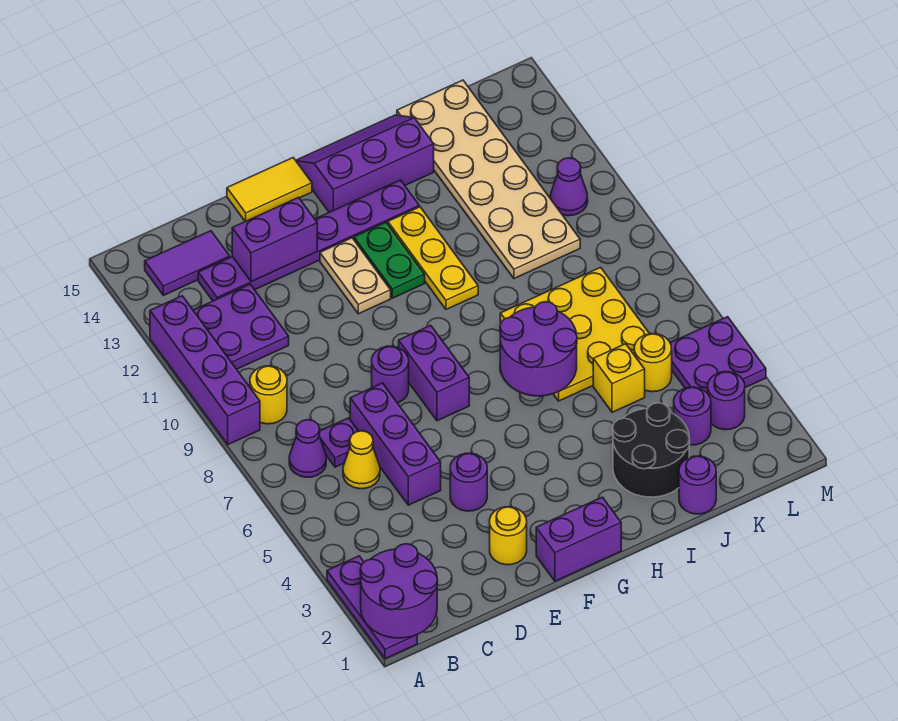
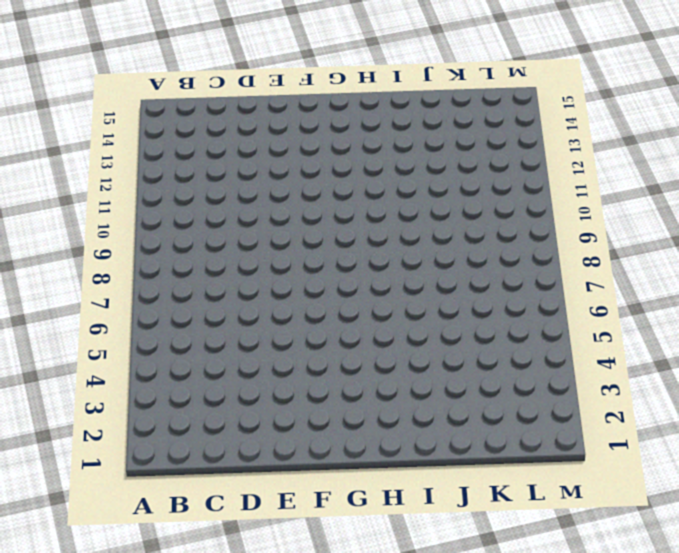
none -> purple plate A1:A3 level 1
none -> purple brick A9:A12 level 1
none -> purple cone B7 level 1
none -> yellow round brick B9 level 1

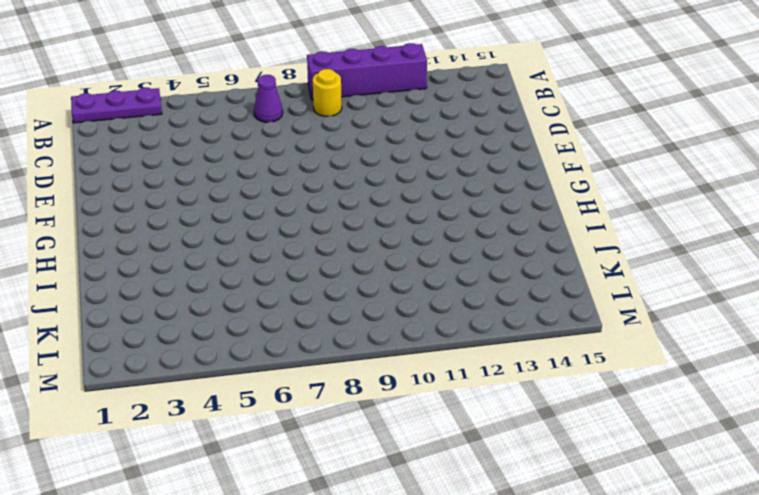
none -> purple plate B11:C12 level 1
none -> purple tile B14:C14 level 1
none -> yellow cone C6 level 1
none -> purple plate C7 level 1

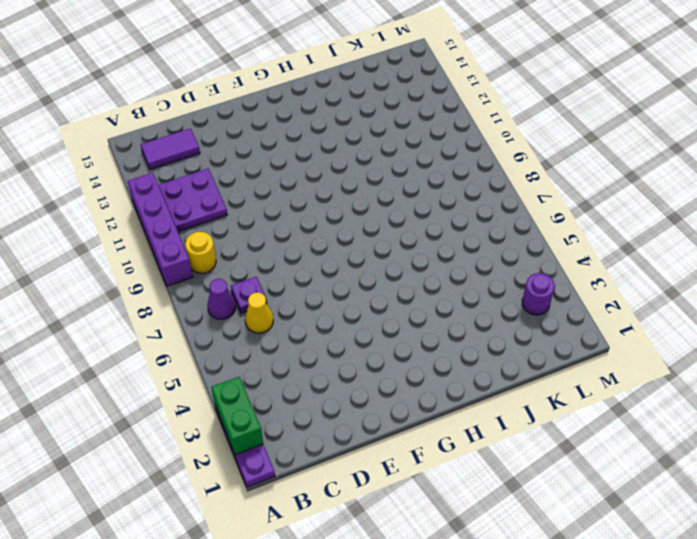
green brick A2:A3 level 2 -> purple round brick A1:B2 level 2
none -> purple plate C13:H13 level 1
none -> purple brick D5:D7 level 1
none -> yellow round brick E2 level 1
none -> purple round brick E4 level 1

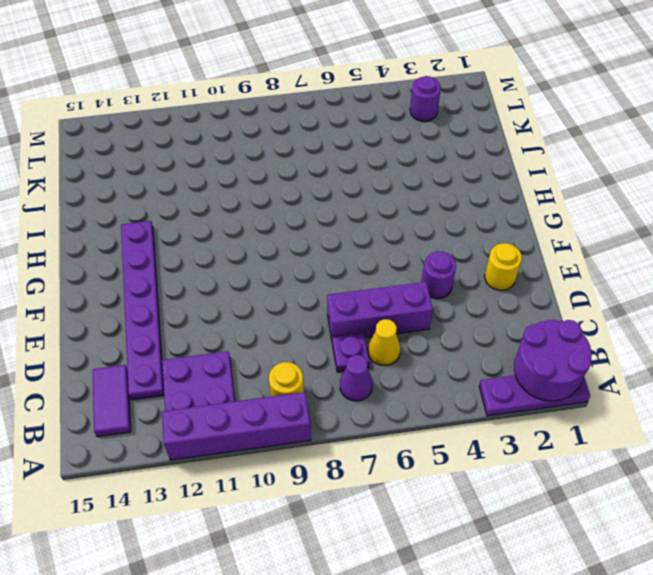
none -> purple round brick E8 level 1
none -> yellow tile E15:F15 level 1
none -> purple brick F1:G1 level 1
none -> purple brick F7:F8 level 1

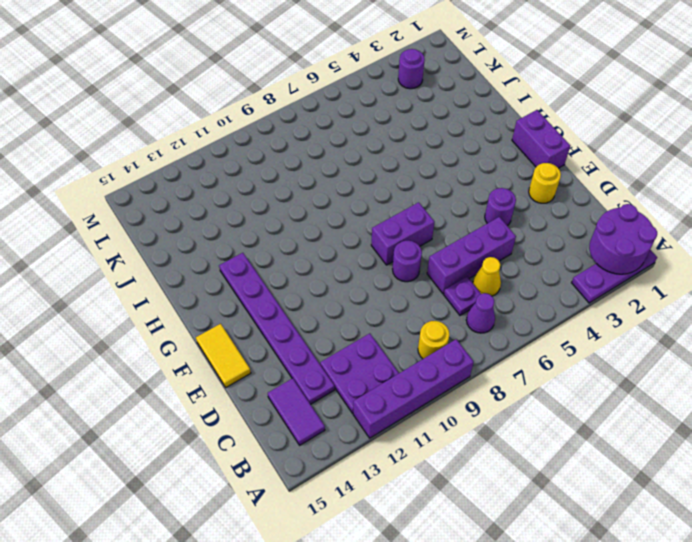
none -> tan plate F11:F12 level 1
none -> green plate G11:G12 level 1
none -> purple slope G14:I15 level 1 top 14
none -> yellow plate H10:H12 level 1

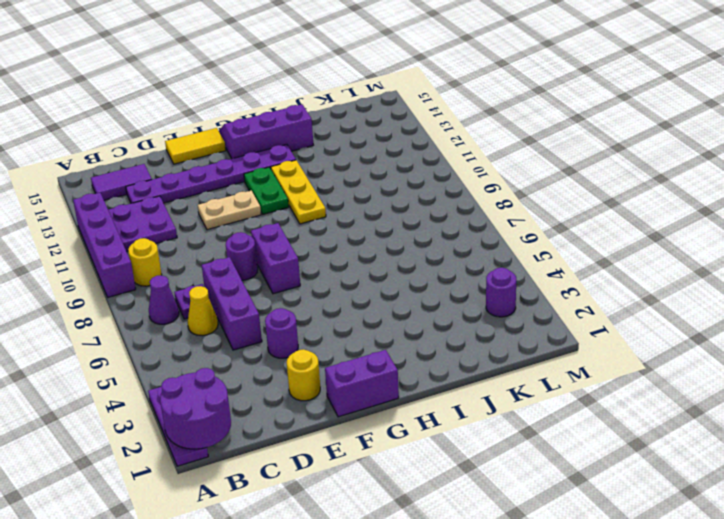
tan plate E11:F11 level 1 -> tan plate F11:F12 level 1
none -> black round brick I2:J3 level 1
none -> yellow plate I6:K8 level 1
none -> purple round brick J1 level 1
none -> yellow brick J5 level 1

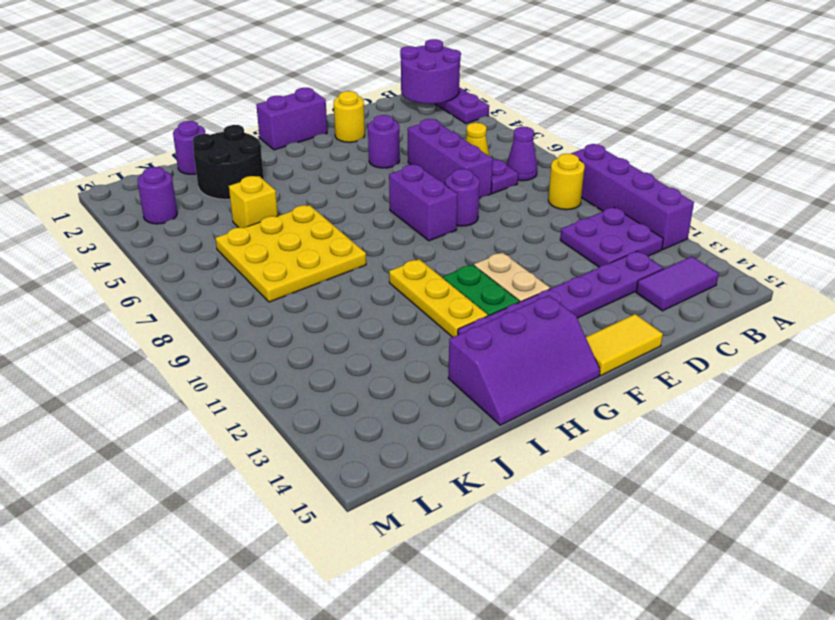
none -> tan plate J10:K15 level 1
none -> purple round brick K3 level 1
none -> yellow round brick K5 level 1
none -> purple plate L4:M5 level 1

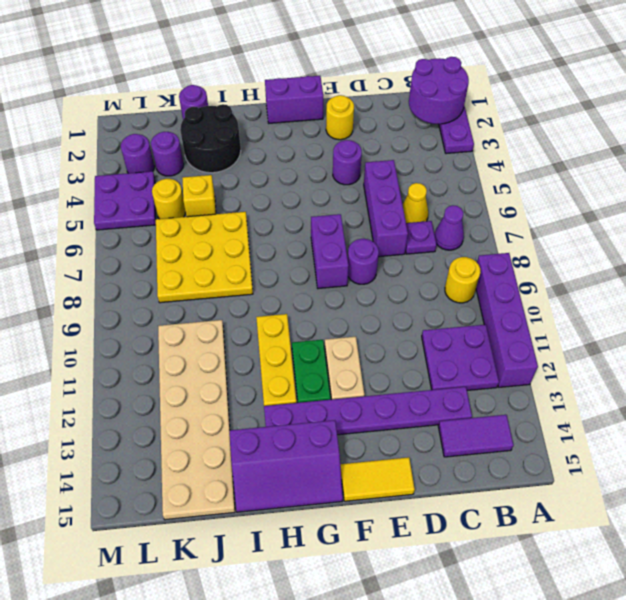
none -> purple cone L11 level 1
none -> purple brick D13:E13 level 2
none -> purple round brick H6:I7 level 2

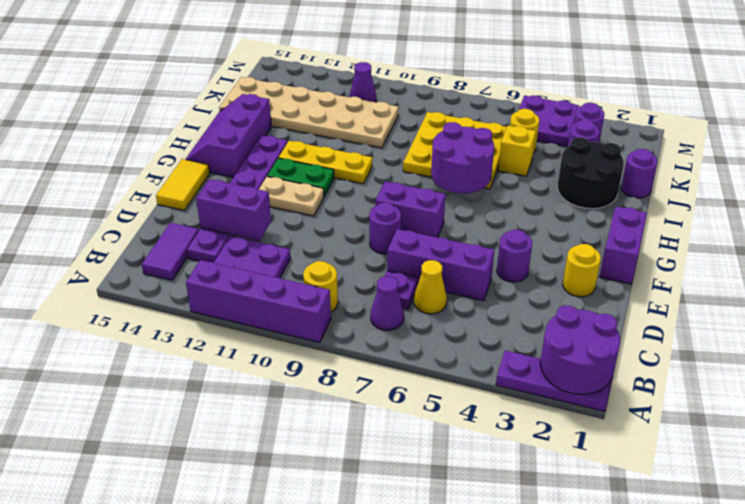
purple brick D12:D13 level 2 -> purple brick D13:E13 level 2

